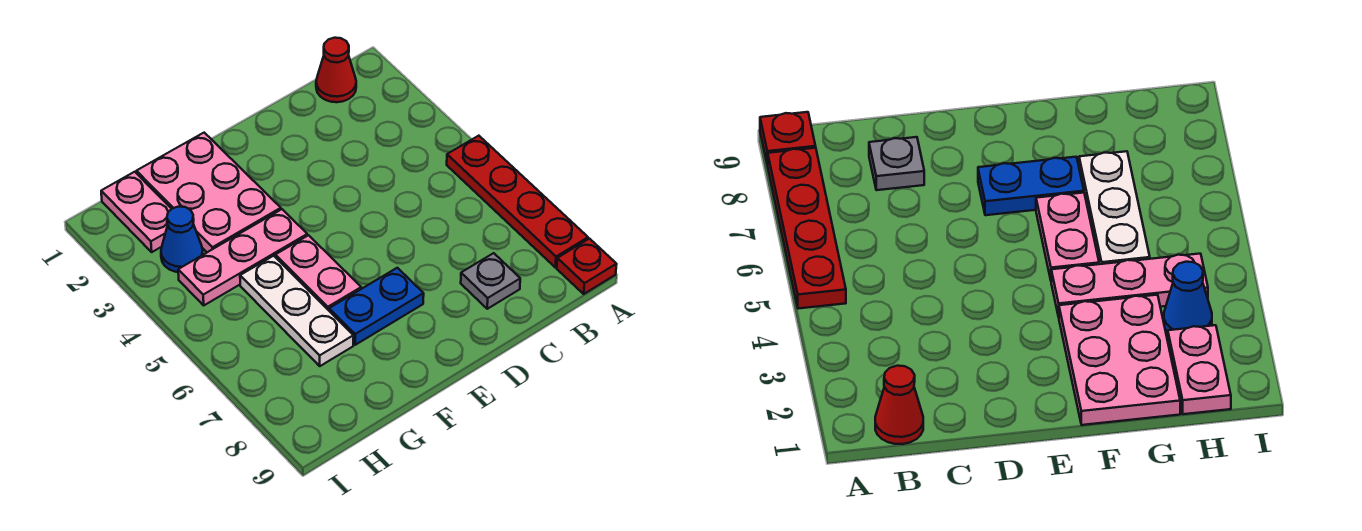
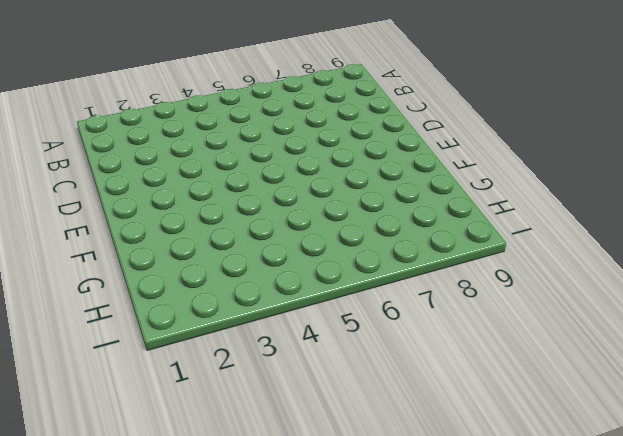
none -> red plate A5:A8 level 1
none -> red plate A9 level 1

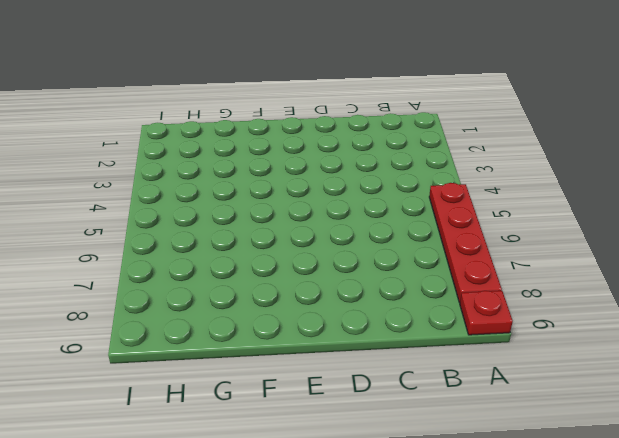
none -> red cone B1 level 1
none -> grey plate C8 level 1

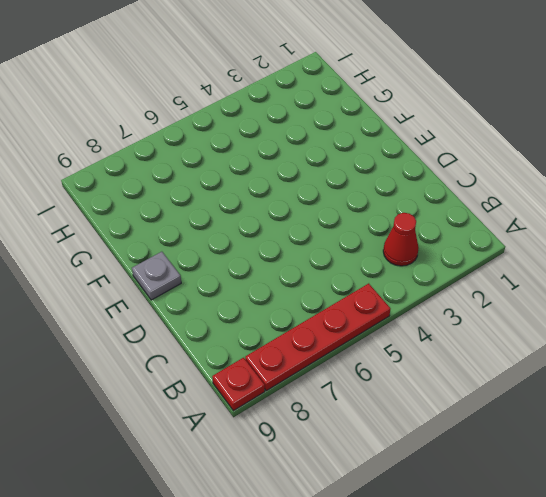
red cone B3 level 1 -> red cone B1 level 1
grey plate E9 level 1 -> grey plate C8 level 1
none -> blue plate E7:F7 level 1
none -> pink plate F1:G3 level 1

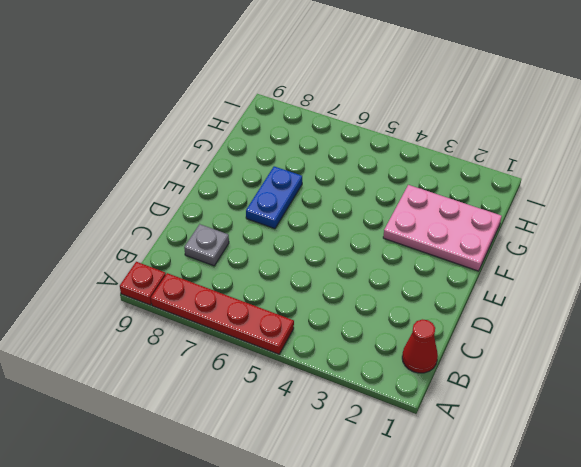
none -> pink plate F4:H4 level 1
none -> pink plate F5:F6 level 1

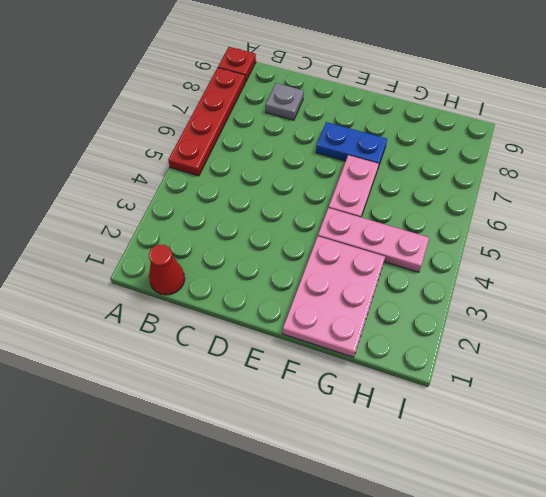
none -> white plate G5:G7 level 1
none -> pink plate H1:H2 level 1

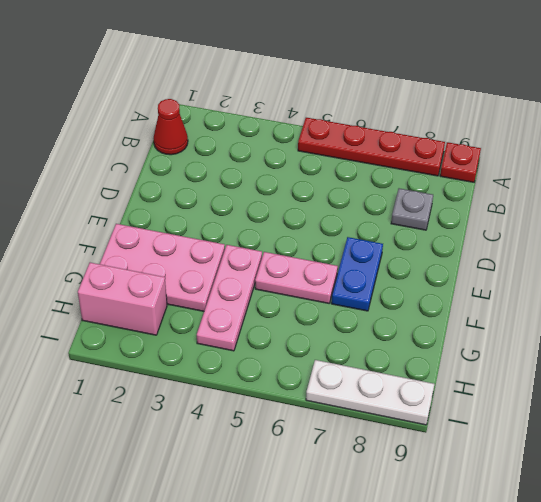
pink brick H1:H2 level 1 -> pink plate H1:H2 level 1
white plate I7:I9 level 1 -> white plate G5:G7 level 1
none -> blue cone H3 level 1

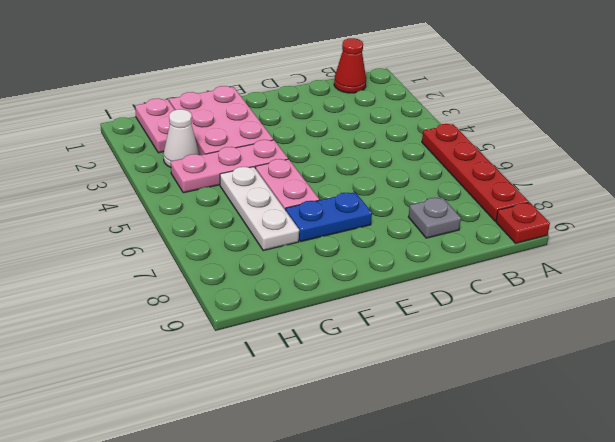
white cone H3 level 1 -> blue cone H3 level 1

